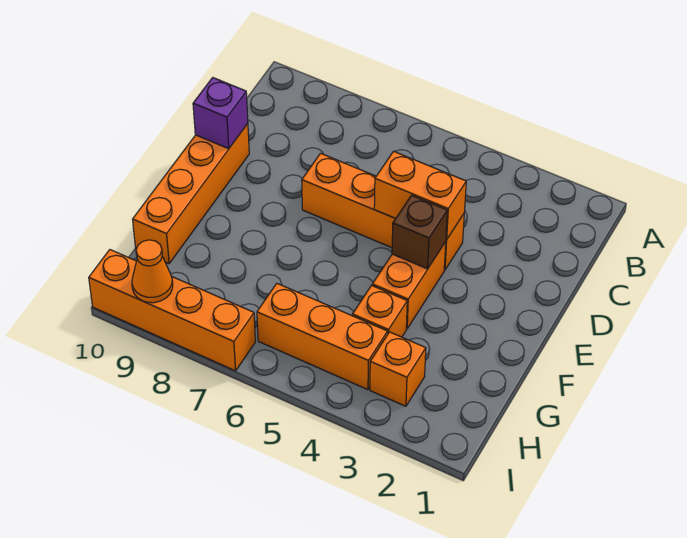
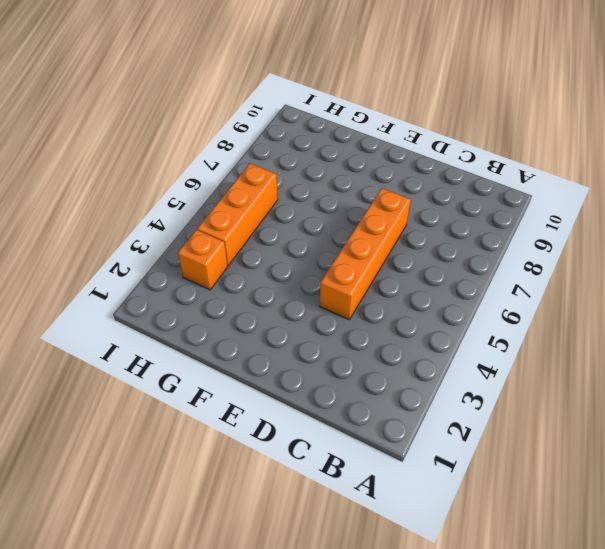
none -> orange brick D10:G10 level 1
none -> orange brick E4:F4 level 1

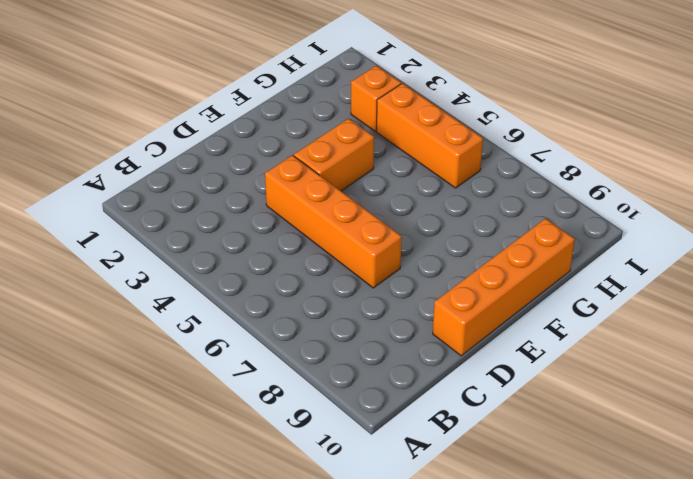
none -> orange brick G4 level 1
none -> orange brick I7:I10 level 1

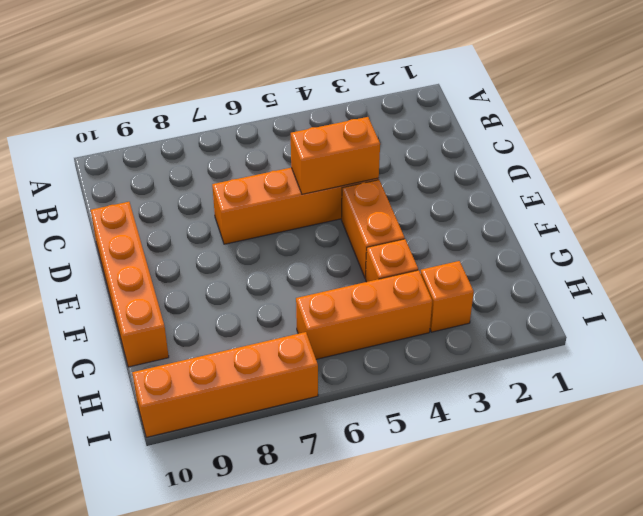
none -> purple brick D10 level 2
none -> brown brick E4 level 2

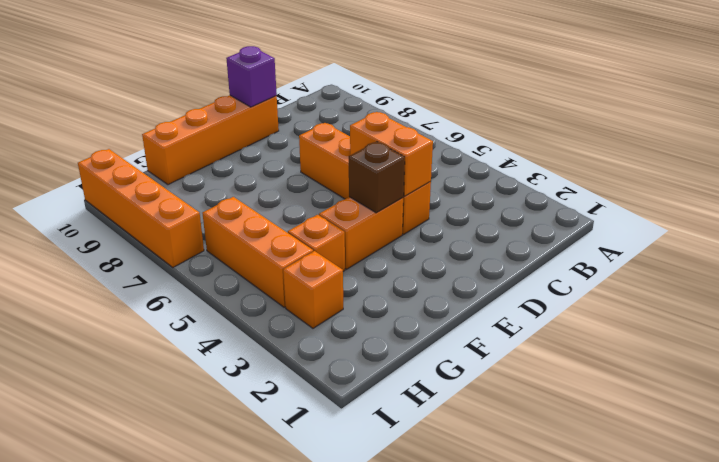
none -> orange cone I9 level 2

